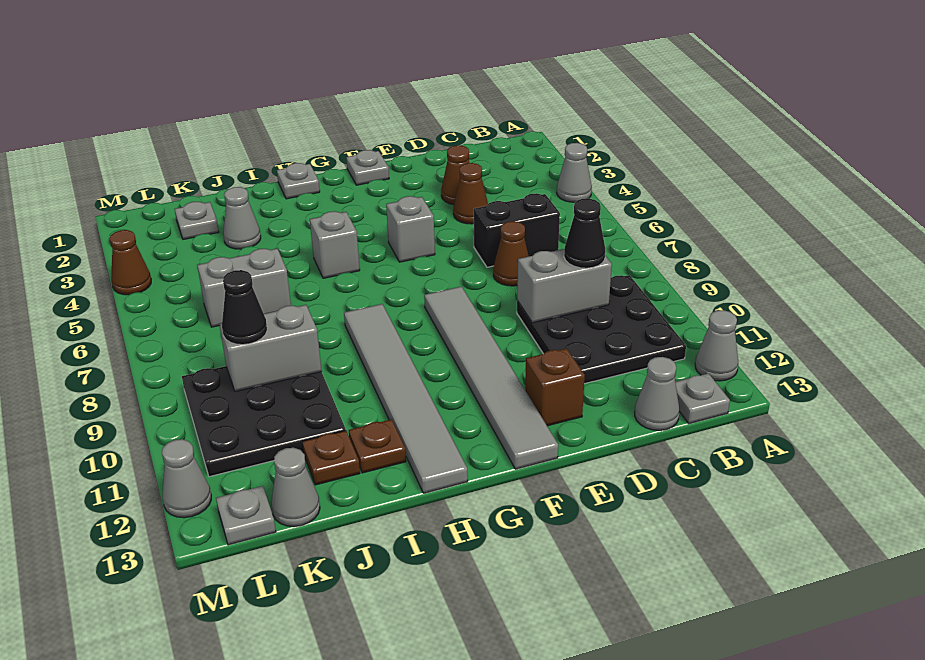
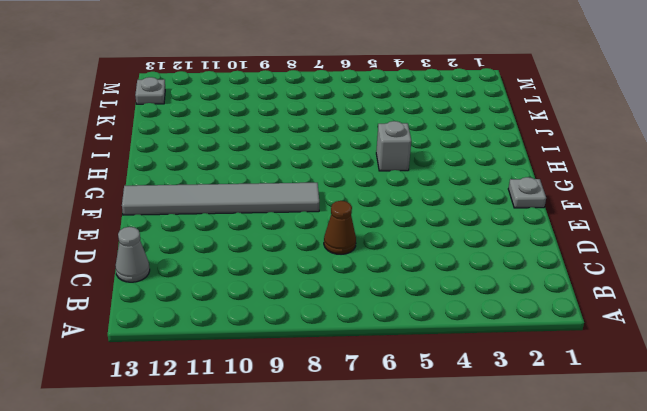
none -> grey cone A4 level 1
none -> grey cone A12 level 1
none -> black plate B9:D11 level 1
none -> grey plate B13 level 1

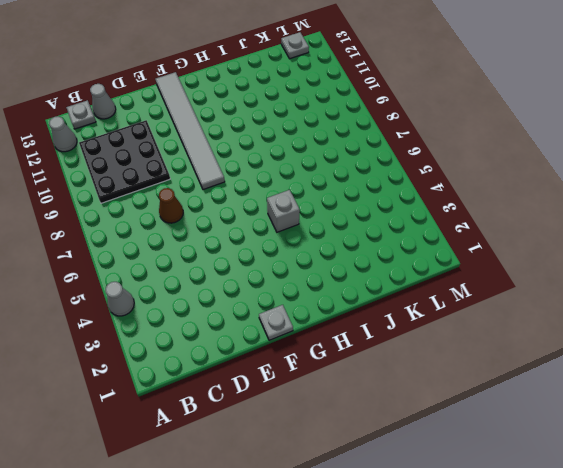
none -> black brick C6:D6 level 1
none -> brown cone D3 level 1
none -> brown cone D4 level 1
none -> brown brick E12 level 1

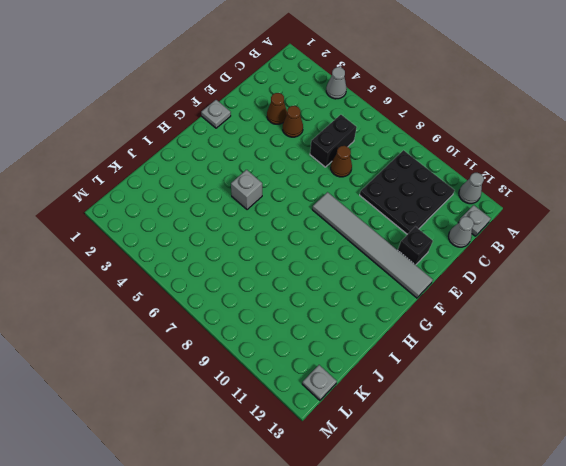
black brick E12 level 1 -> brown brick E12 level 1
none -> grey brick F5 level 1
none -> grey plate H1 level 1
none -> grey tile H8:H13 level 1
none -> brown plate I12 level 1

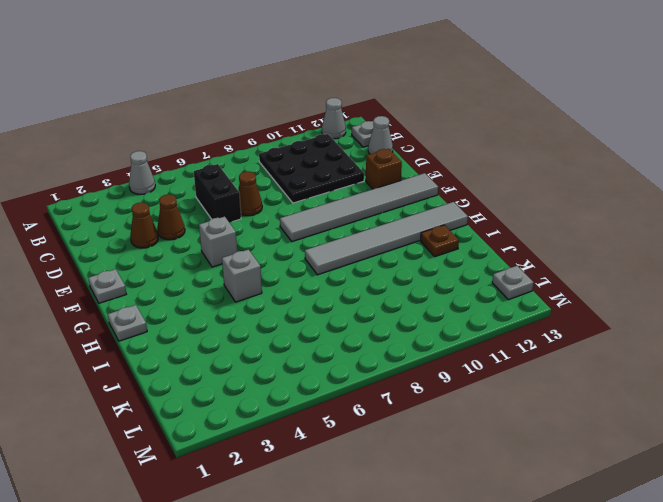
none -> grey cone J3 level 1
none -> grey brick J6:K6 level 1
none -> black plate J9:L11 level 1
none -> brown plate J12 level 1

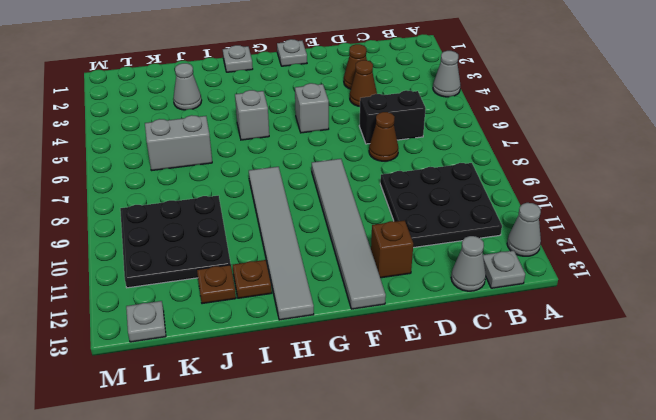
none -> grey plate K2 level 1
none -> grey cone K13 level 1
none -> brown cone M4 level 1
none -> grey cone M12 level 1

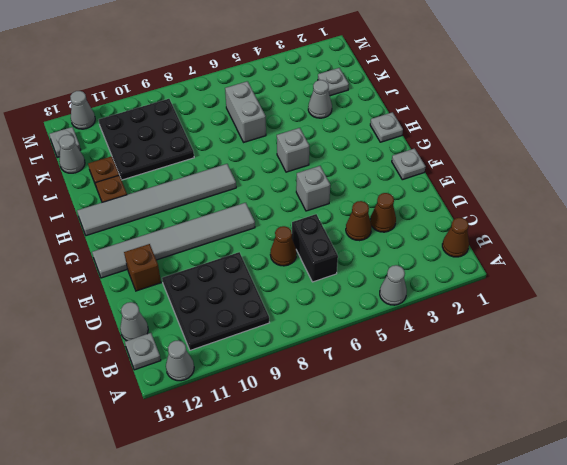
brown cone B1 level 1 -> brown cone M4 level 1
none -> grey brick C9:D9 level 2
none -> grey brick J9:K9 level 2
none -> black cone C9 level 3
none -> black cone K9 level 3

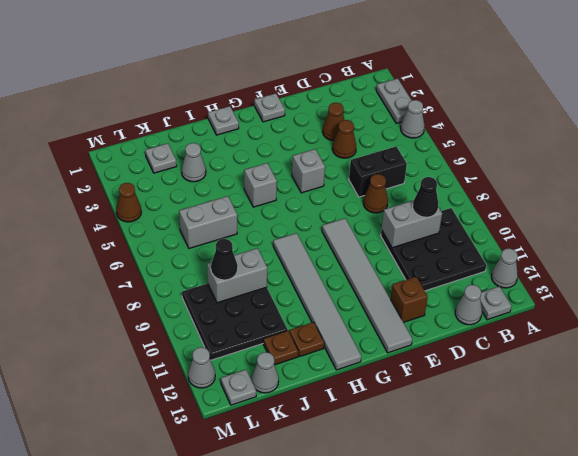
grey plate A2:A3 level 1 -> none

